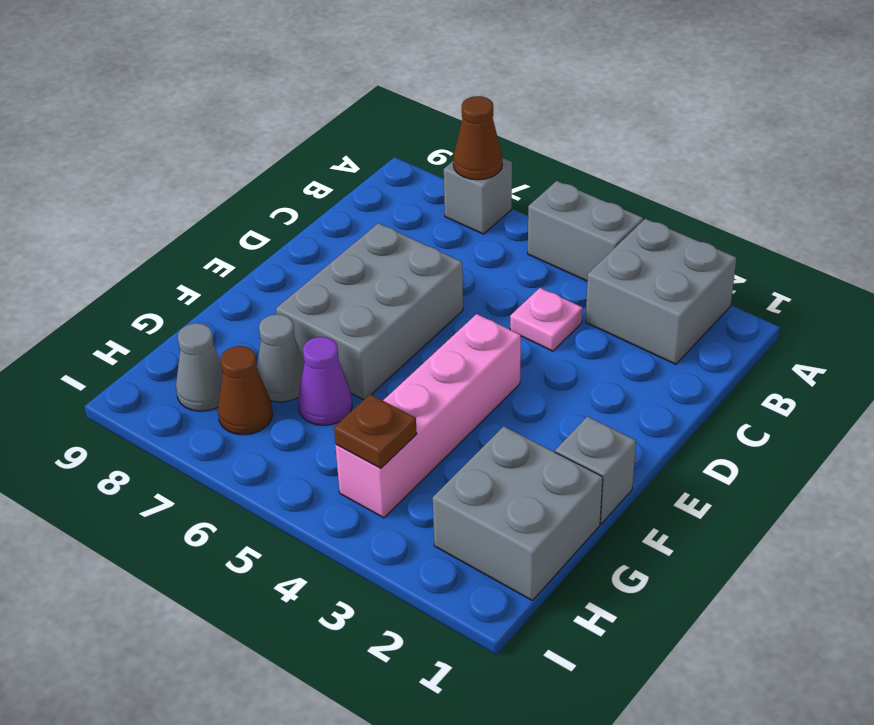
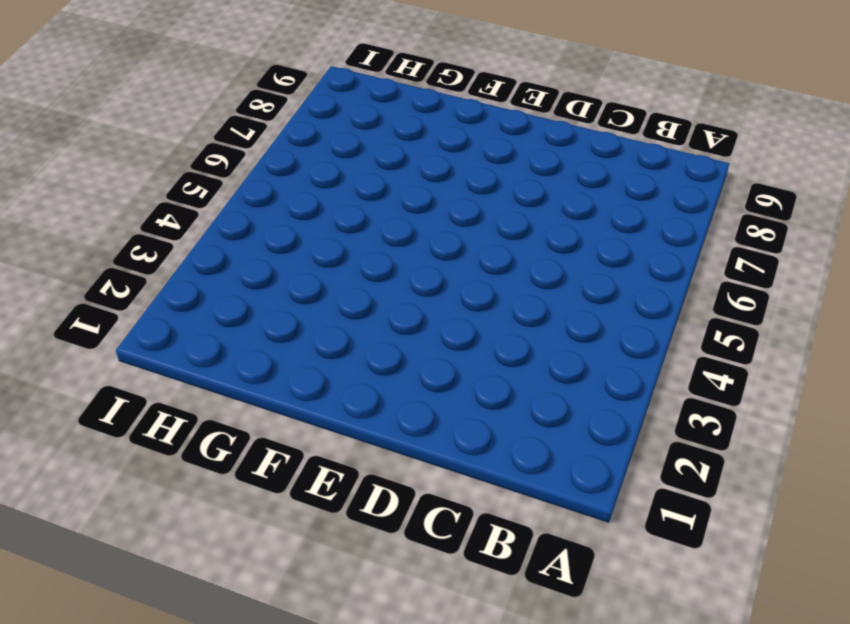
none -> grey brick A2:B3 level 1
none -> grey brick A4:A5 level 1
none -> grey brick A7 level 1

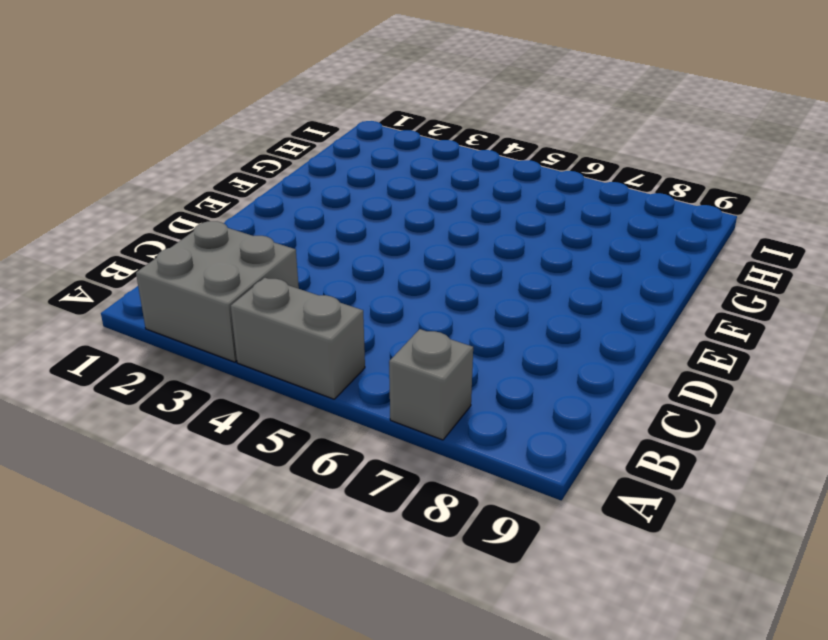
none -> pink plate C4 level 1
none -> grey brick D6:F7 level 1
none -> pink brick E4:H4 level 1

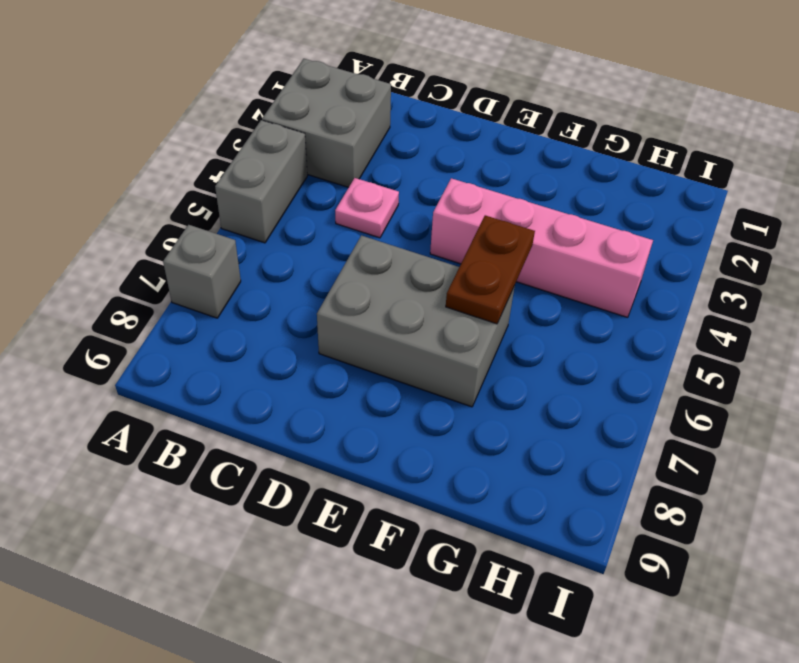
brown plate F5:F6 level 2 -> none
none -> grey brick F1 level 1
none -> grey brick G1:H2 level 1
none -> purple cone G6 level 1

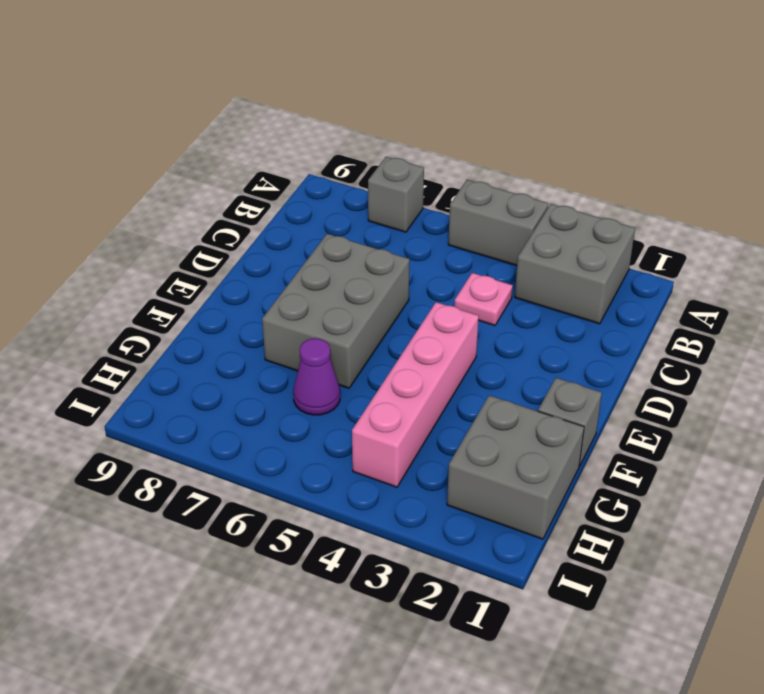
none -> grey cone G7 level 1
none -> brown cone H7 level 1
none -> grey cone H8 level 1

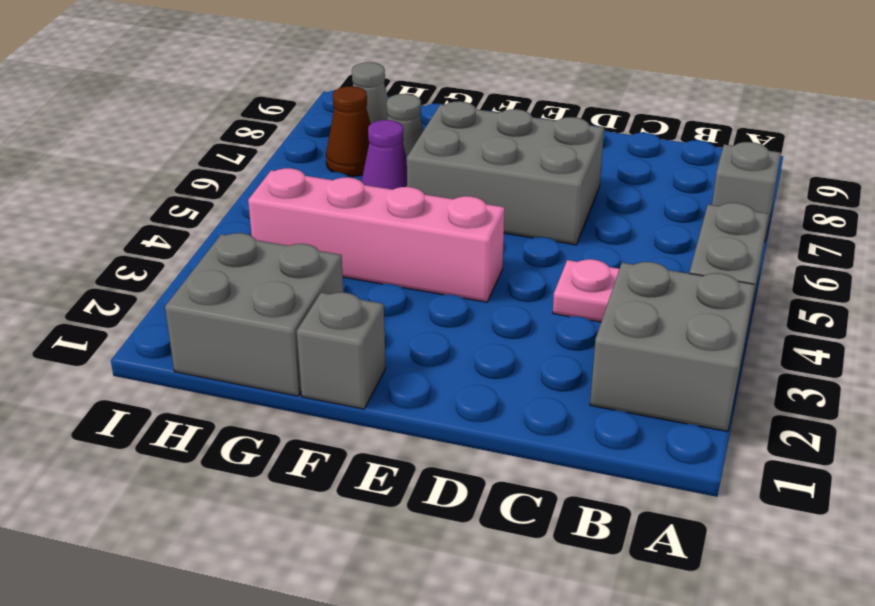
none -> brown cone A7 level 2
none -> brown plate H4 level 2

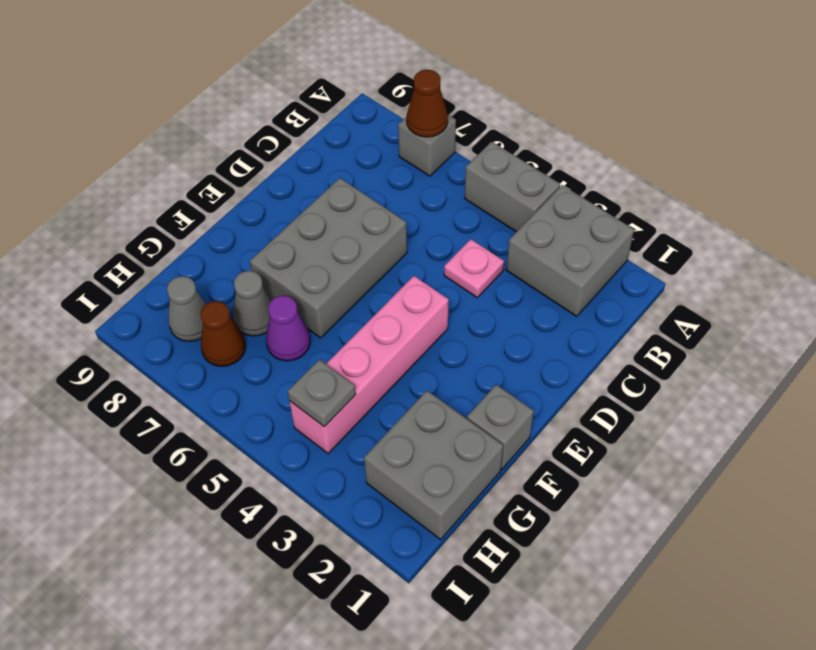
grey plate H4 level 2 -> brown plate H4 level 2

